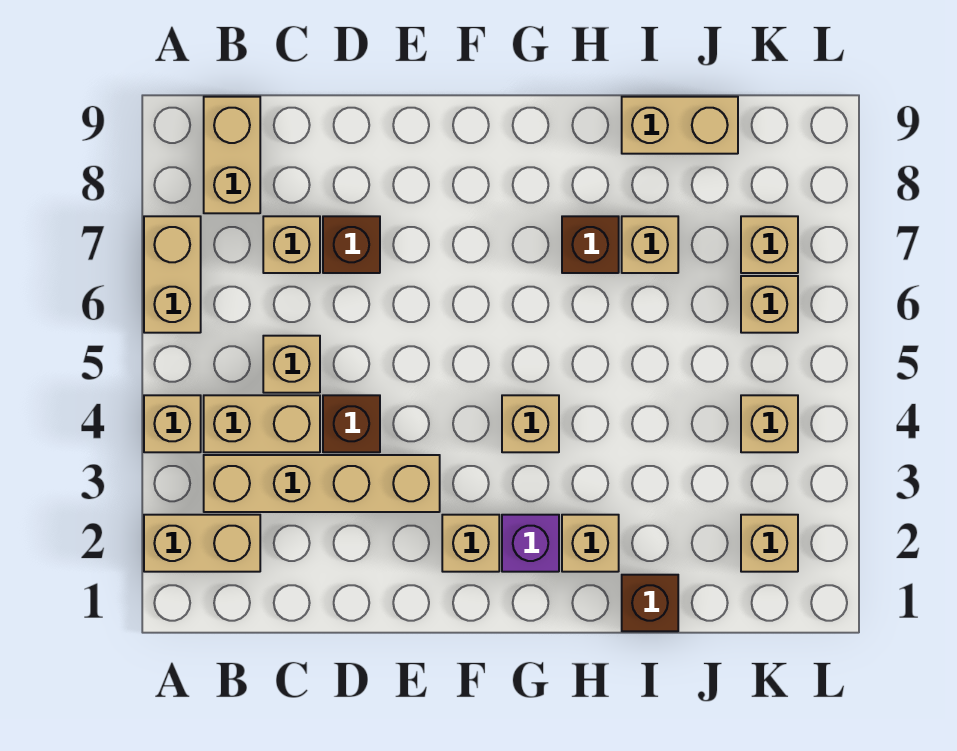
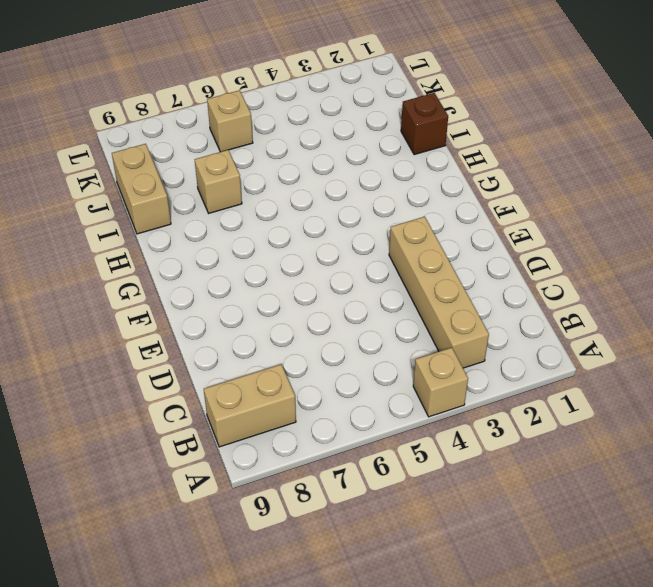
none -> tan brick A2:B2 level 1
none -> tan brick A6:A7 level 1
none -> tan brick B4:C4 level 1

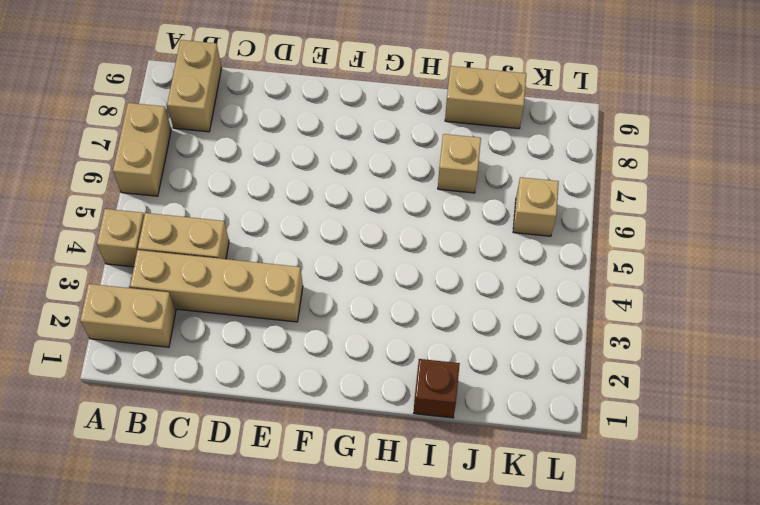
none -> tan brick C5 level 1
none -> tan brick C7 level 1
none -> brown brick D4 level 1

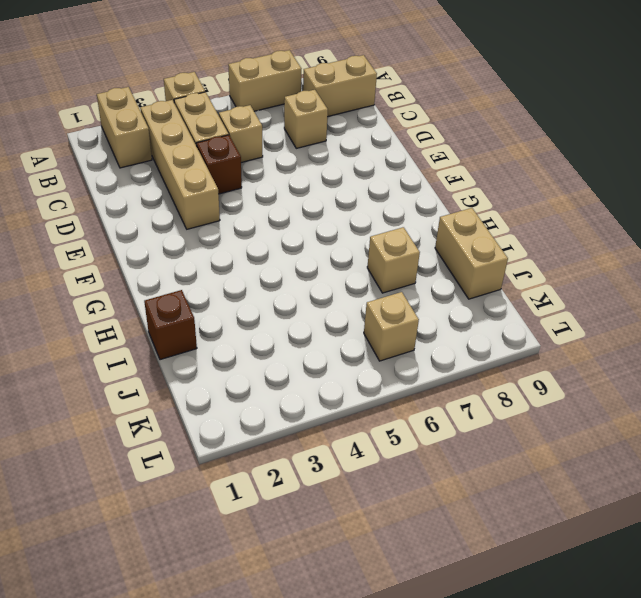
none -> brown brick D7 level 1
none -> tan brick F2 level 1
none -> purple brick G2 level 1

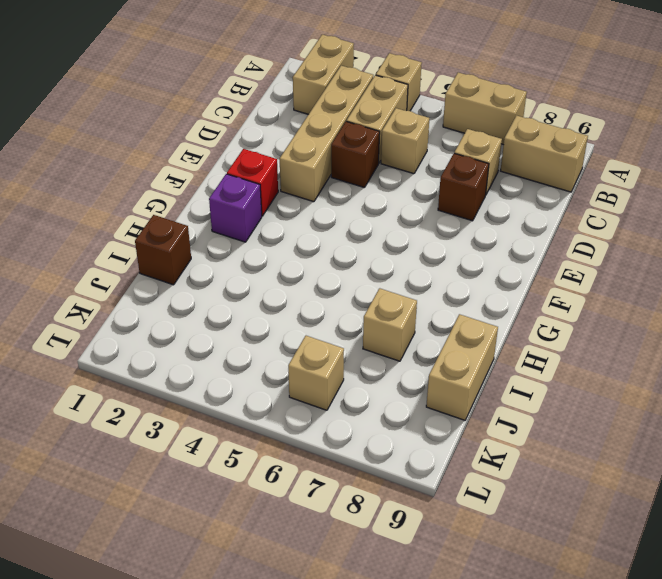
red brick F2 level 1 -> tan brick F2 level 1
none -> tan brick G4 level 1
none -> tan brick H2 level 1
none -> brown brick H7 level 1

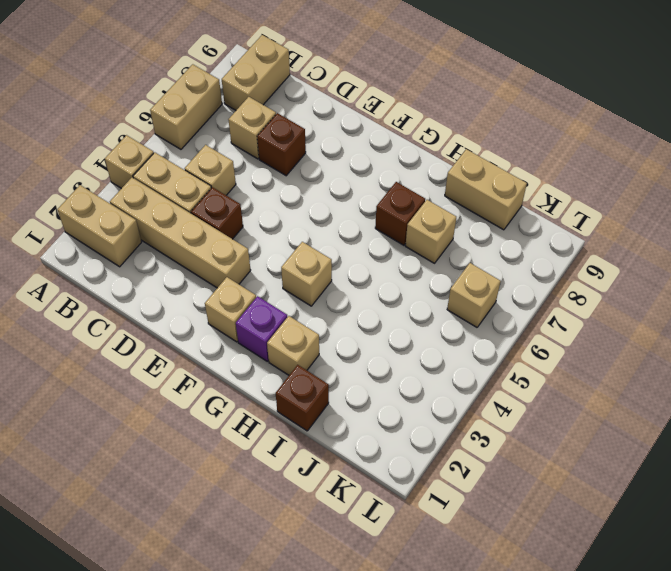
none -> tan brick K2 level 1
none -> tan brick K4 level 1
none -> tan brick K7 level 1

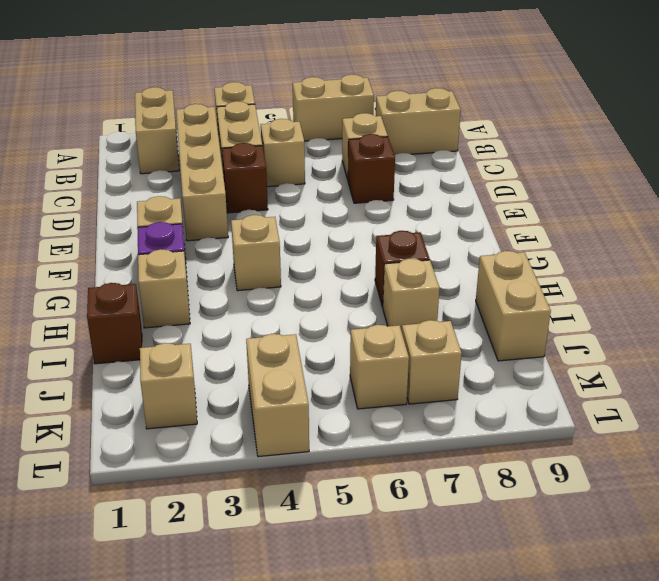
tan brick K4:L4 level 1 -> tan brick K4 level 1

